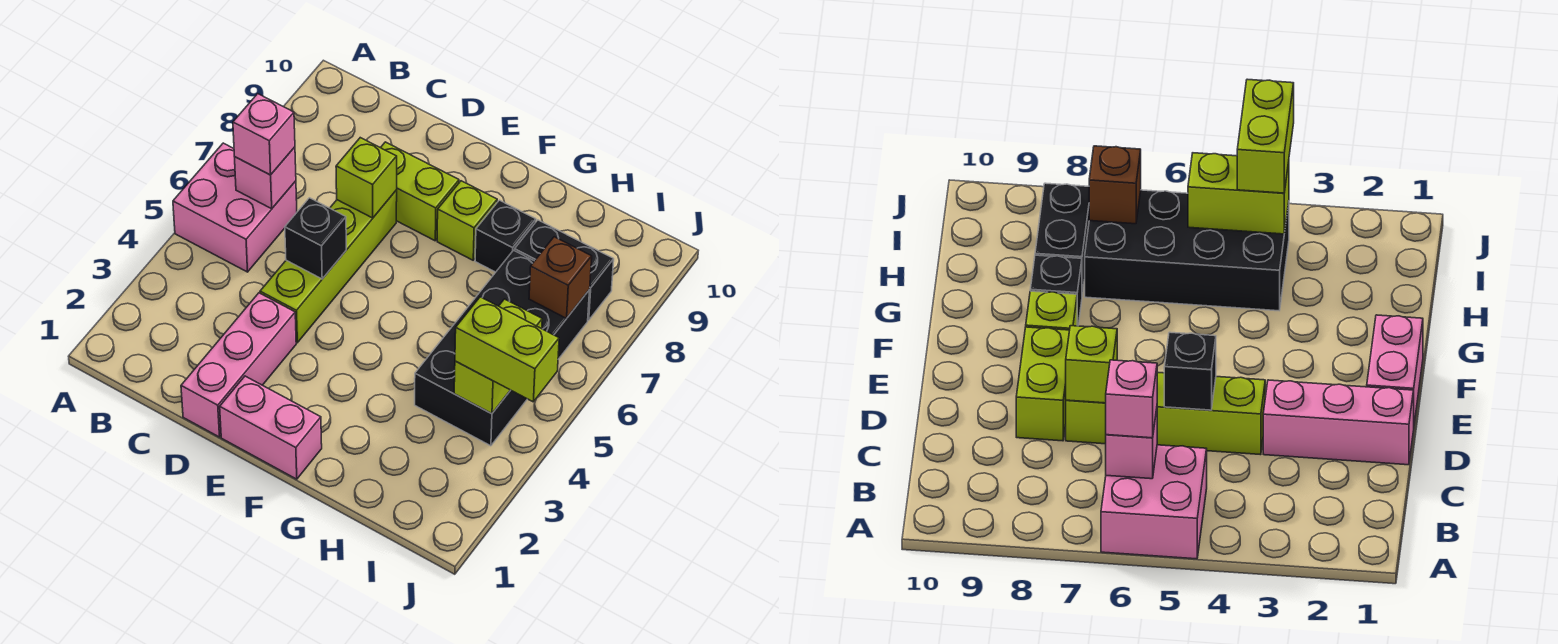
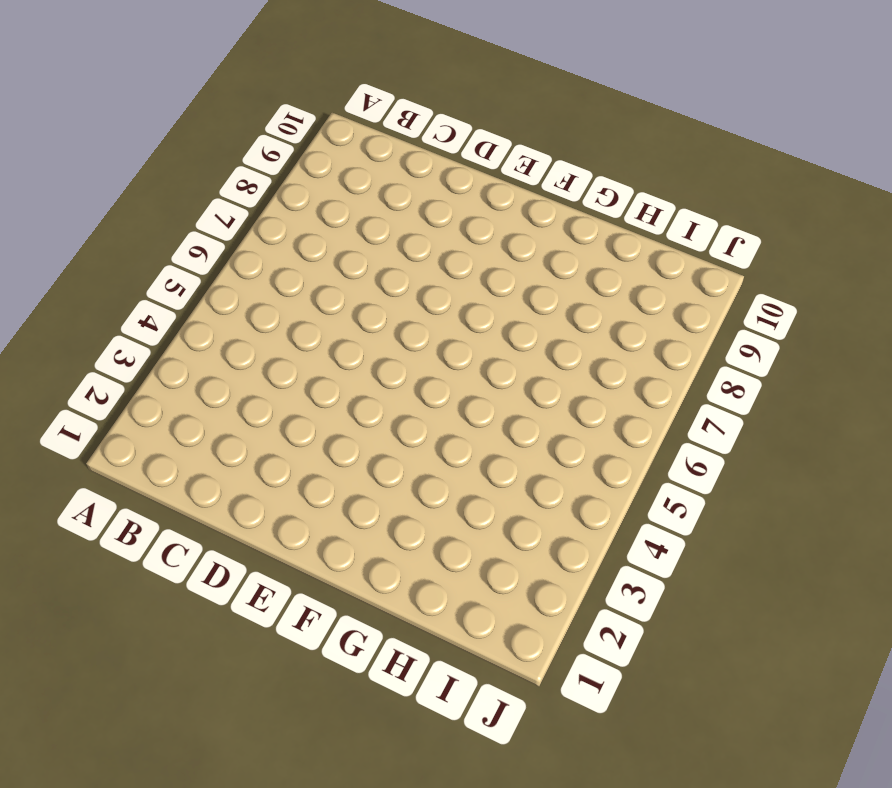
none -> pink brick A5:B6 level 1
none -> pink brick D1:D3 level 1
none -> lime brick D4:D7 level 1

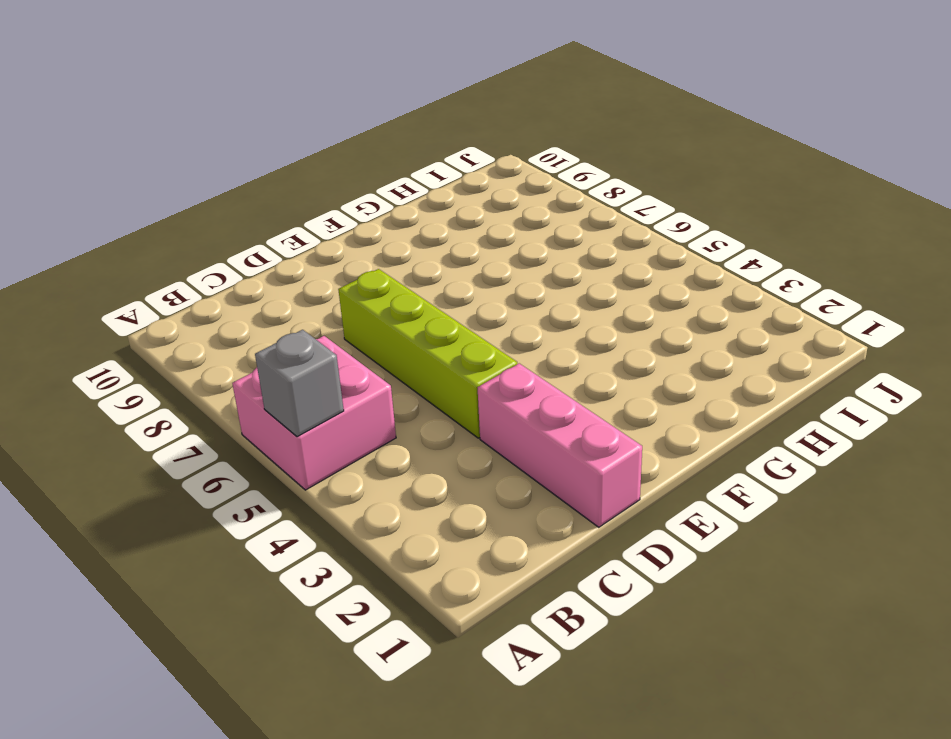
grey brick A5 level 2 -> none
none -> lime brick D8:E8 level 1
none -> pink brick E1:F1 level 1
none -> lime brick F8 level 1

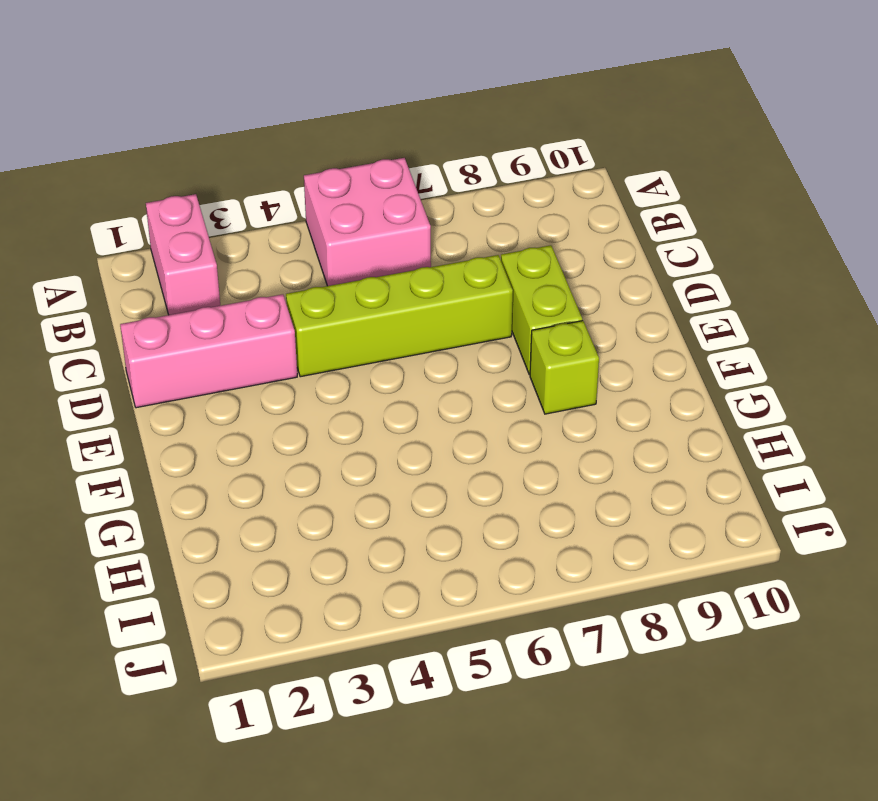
pink brick A2:B2 level 1 -> pink brick E1:F1 level 1
none -> black brick G8 level 1
none -> black brick H4:I7 level 1
none -> black brick H8:I8 level 1

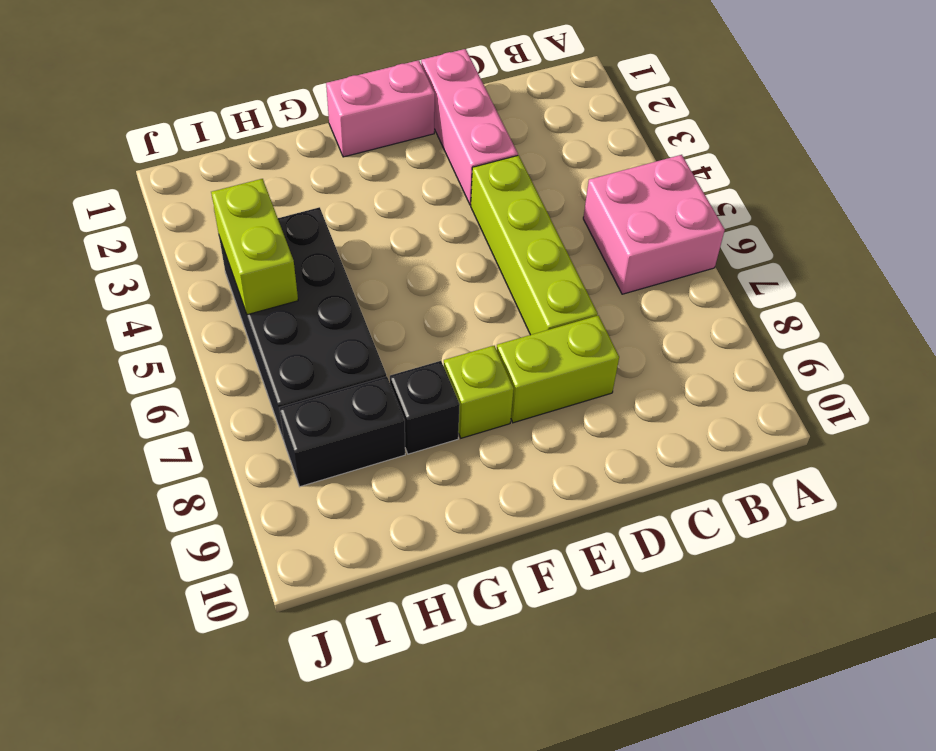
none -> pink brick B6 level 2
none -> black brick D5 level 2
none -> lime brick D7 level 2

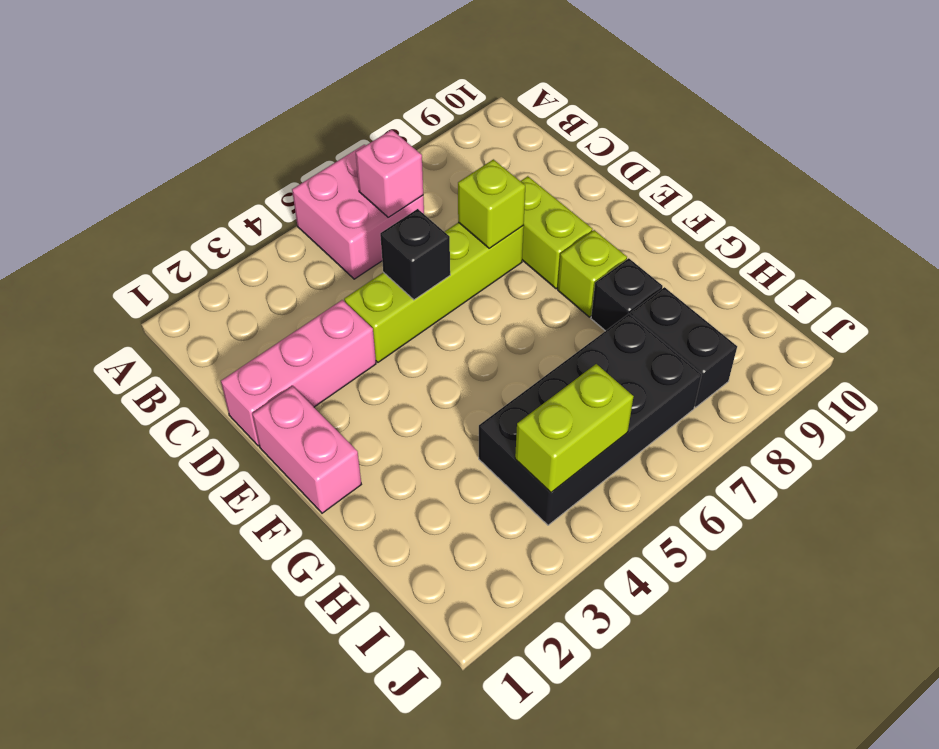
none -> brown brick I7 level 2
none -> pink brick B6 level 3
none -> lime brick I4:J4 level 3

